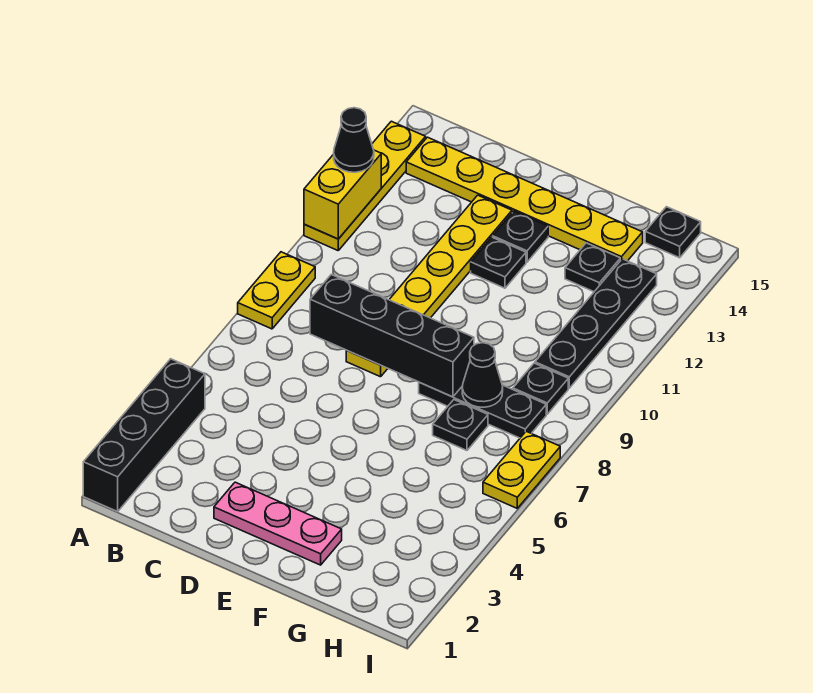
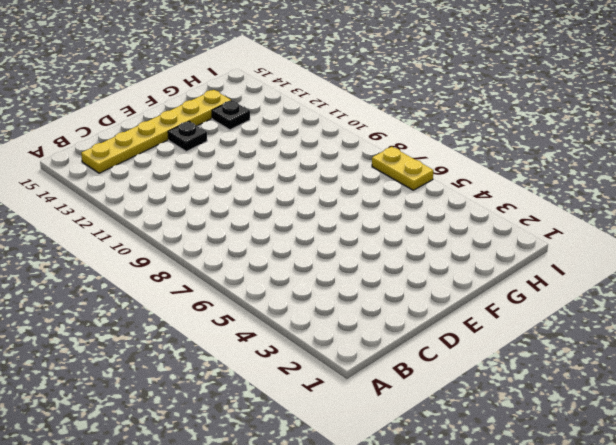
none -> black brick A1:A4 level 1
none -> yellow plate A8:A9 level 1
none -> yellow plate A11:A14 level 1

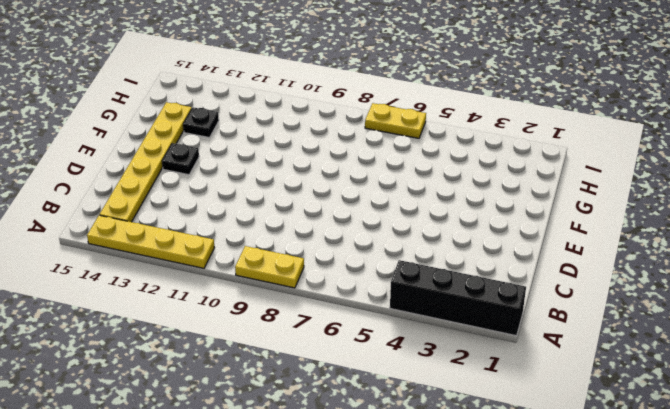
none -> pink plate D2:F2 level 1
none -> yellow plate D8:D13 level 1
none -> black plate E12 level 1

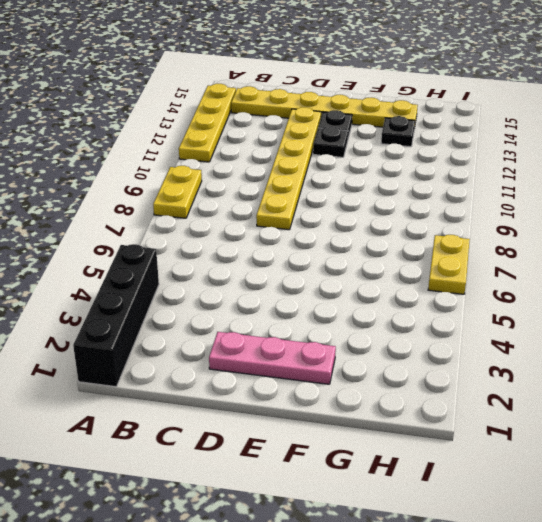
none -> black plate F8:H8 level 1
none -> black plate G7 level 1
none -> black plate H9 level 1

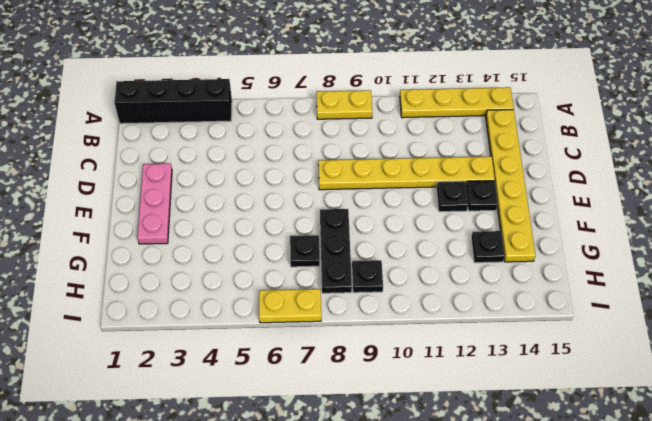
none -> black plate H10:H13 level 1
none -> black plate H15 level 1
none -> yellow brick A11:A12 level 2

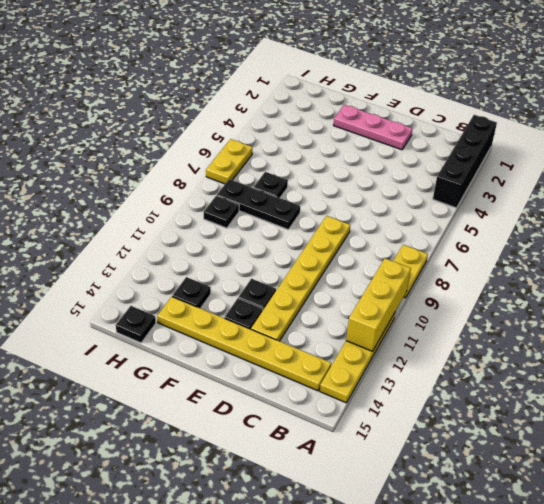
yellow brick A10:A12 level 2 -> yellow brick A11:A12 level 2
none -> black plate H10:H13 level 1
none -> black brick C8:F8 level 2
none -> black cone G8 level 2

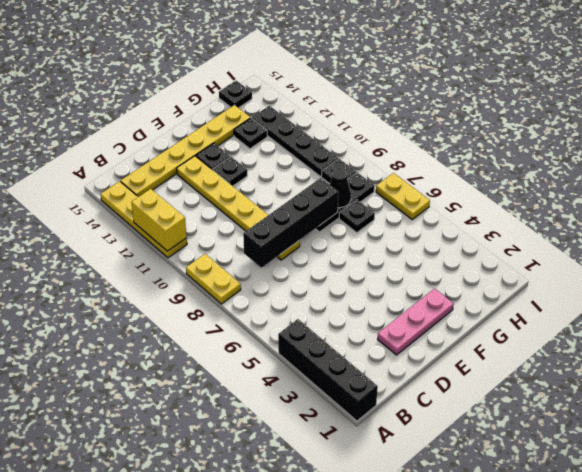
none -> black cone A12 level 3

